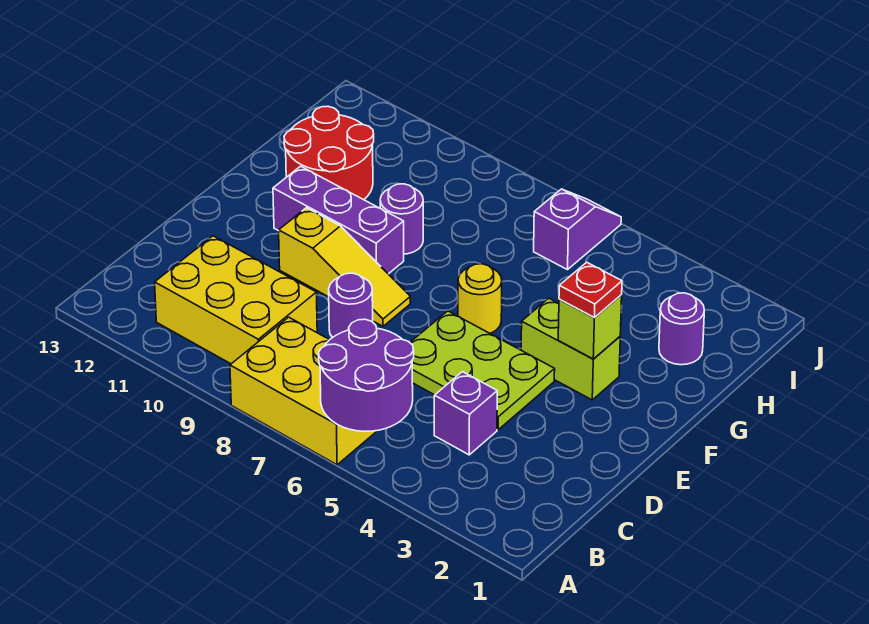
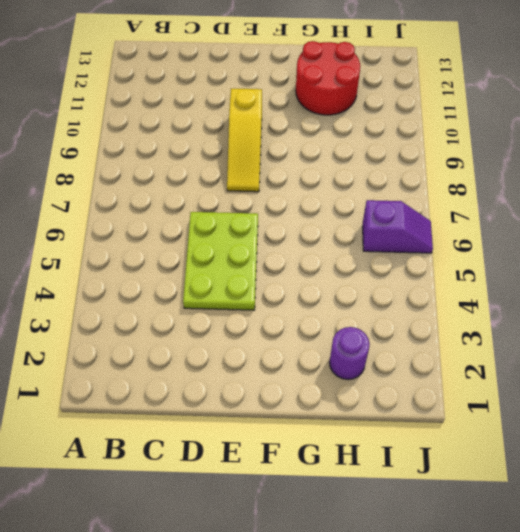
none -> yellow brick A6:B8 level 1
none -> yellow brick B9:C11 level 1
none -> purple brick C4 level 1

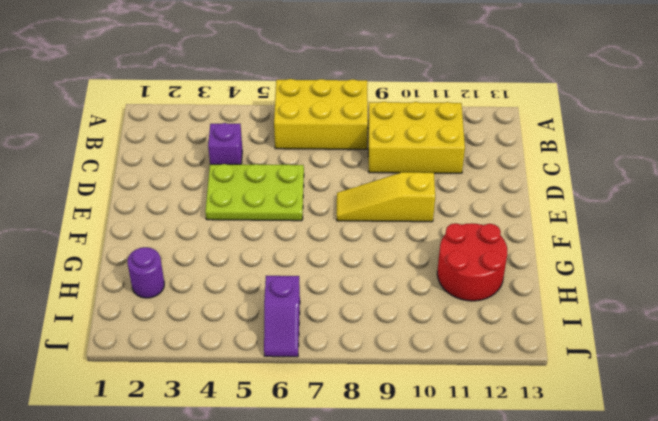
none -> purple round brick D8 level 1
none -> lime brick F3:F4 level 1
none -> yellow round brick F6 level 1

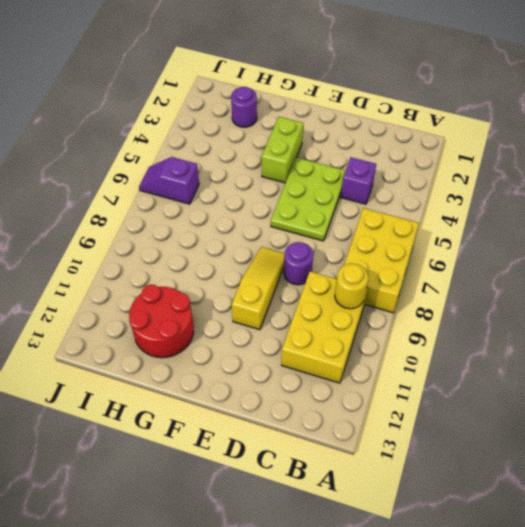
yellow round brick B9 level 2 -> yellow round brick F6 level 1
none -> purple brick F9:F11 level 1
none -> purple round brick G9 level 1
none -> purple round brick A5:B6 level 2

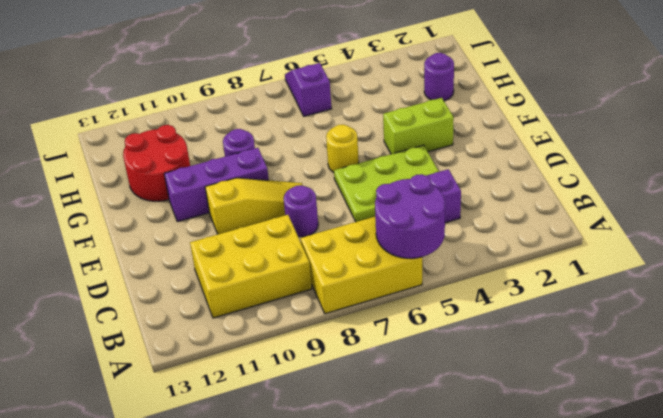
none -> lime brick F3 level 2
none -> red plate F3 level 3

